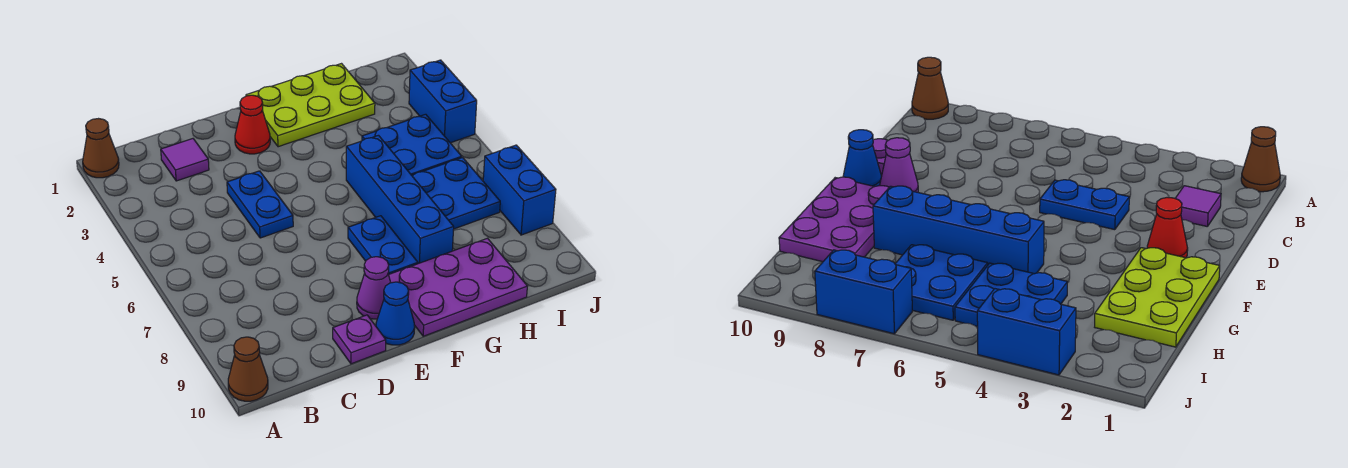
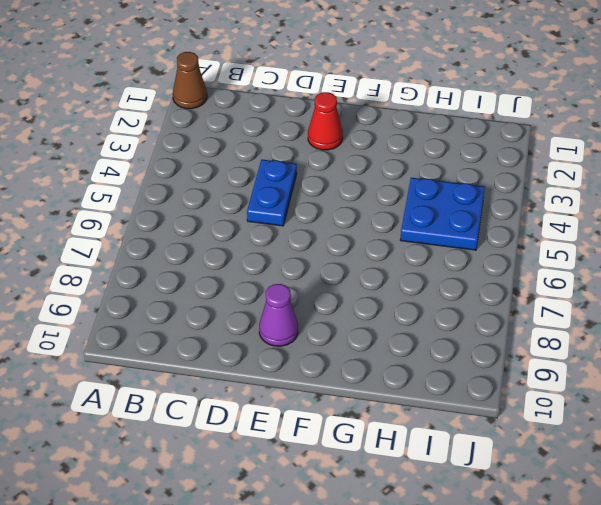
none -> brown cone A10 level 1
none -> purple tile C2 level 1
none -> purple plate D10 level 1

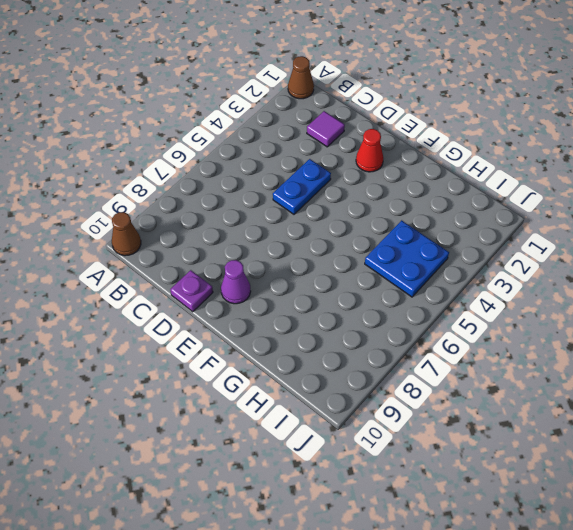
none -> blue cone E10 level 1
none -> lime plate F1:H2 level 1
none -> blue plate F7:F8 level 1

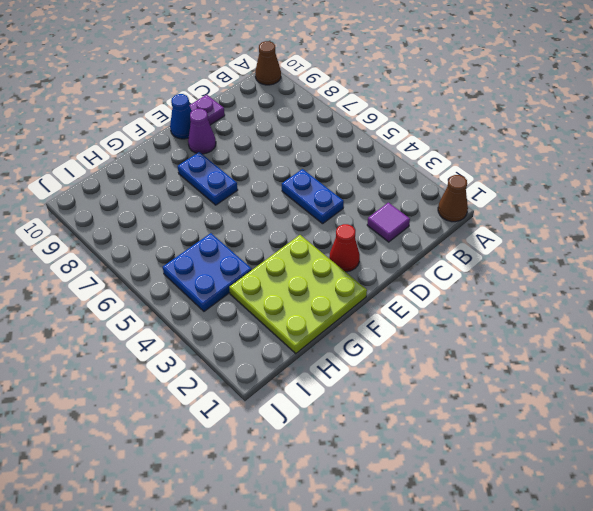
lime plate F1:H3 level 1 -> lime plate F1:H2 level 1
none -> purple plate F9:H10 level 1
none -> blue brick G5:G8 level 1
none -> blue plate H6:I7 level 1

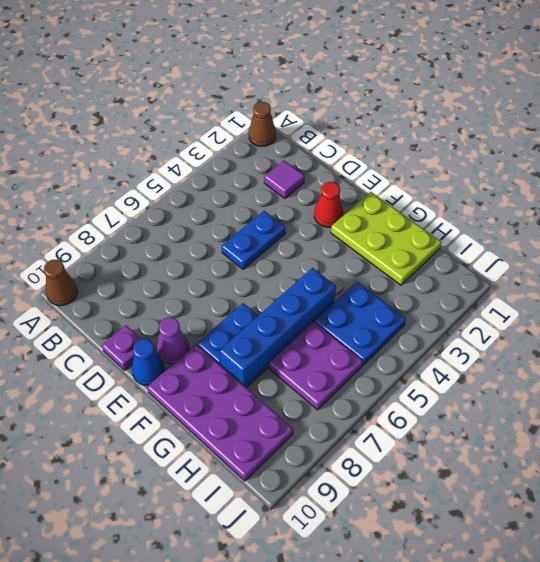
purple plate F9:I10 level 1 -> purple plate F9:H10 level 1
purple plate H6:I7 level 1 -> blue plate H6:I7 level 1
none -> blue brick J3:J4 level 1
none -> blue brick J7:J8 level 1

